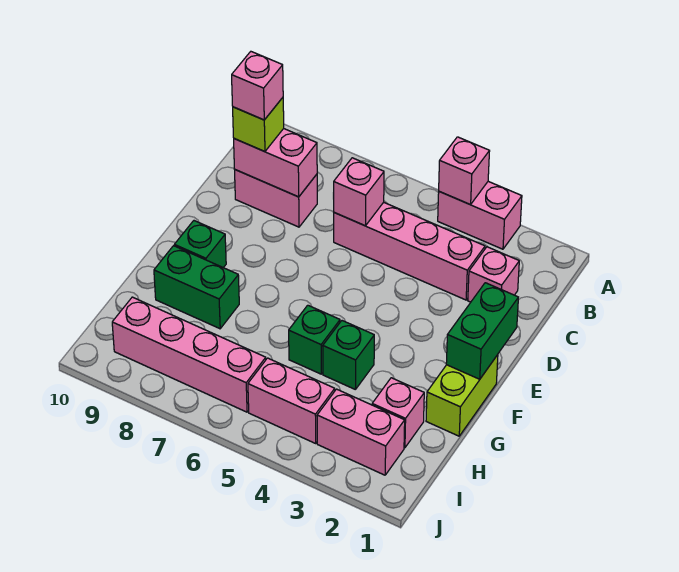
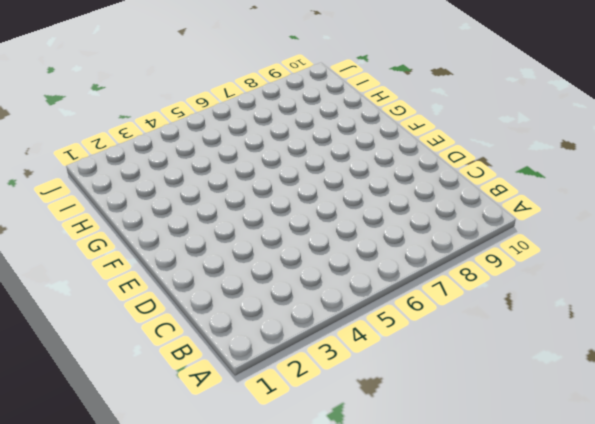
none -> pink brick A3:A4 level 1
none -> pink brick C2 level 1
none -> pink brick C3:C6 level 1

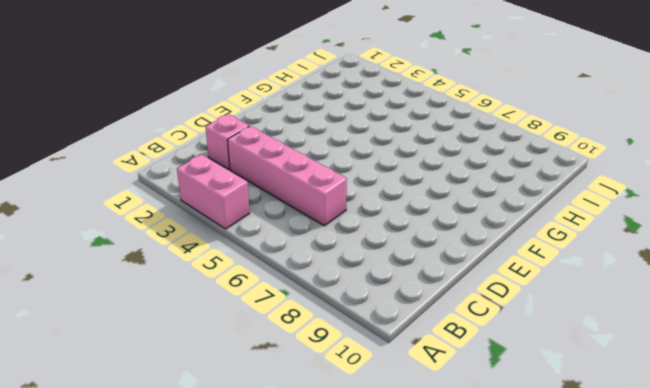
none -> pink brick C8:C9 level 1
none -> lime brick F1:G1 level 1
none -> green brick F9 level 1

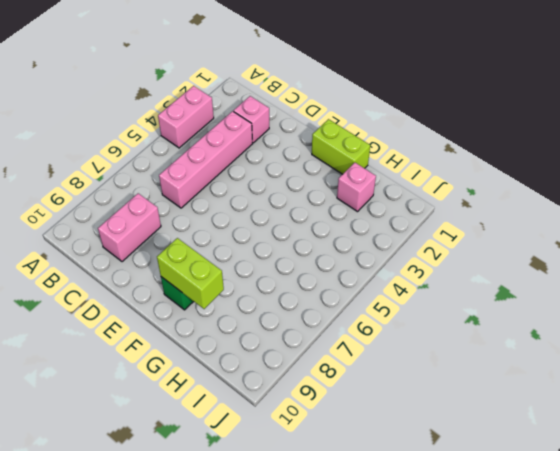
lime brick F9:G9 level 2 -> none
none -> green brick G4 level 1
none -> green brick G5 level 1
none -> green brick G8:G9 level 1

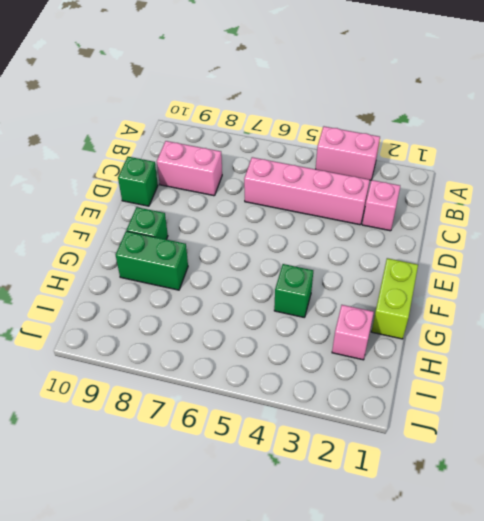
green brick D10 level 1 -> green brick G5 level 1
none -> pink brick I2:I3 level 1
none -> pink brick I4:I5 level 1
none -> pink brick I6:I9 level 1

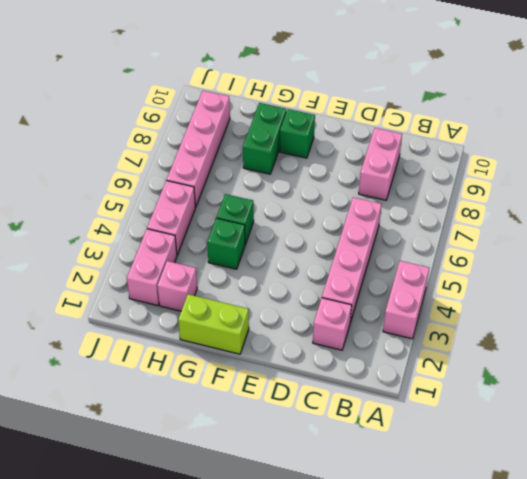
none -> pink brick A4 level 2
none -> pink brick C6 level 2
none -> pink brick C8:C9 level 2

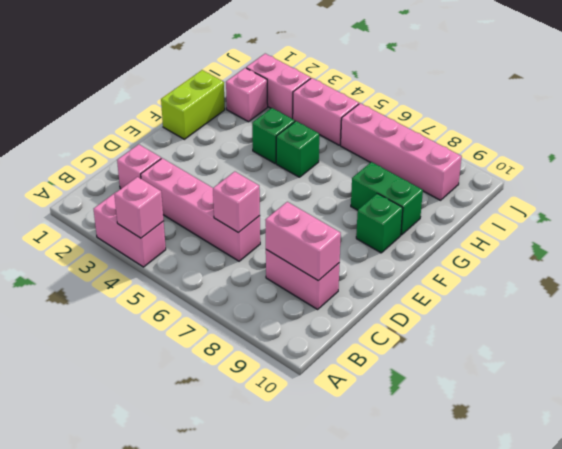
none -> green brick E1:F1 level 2
none -> lime brick C9 level 3
none -> pink brick C9 level 4

